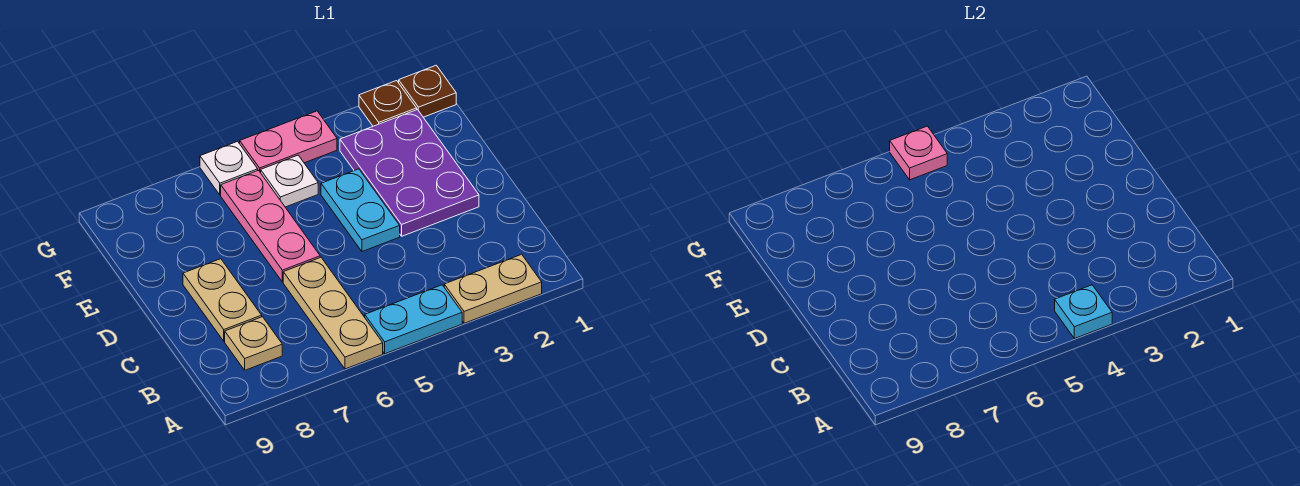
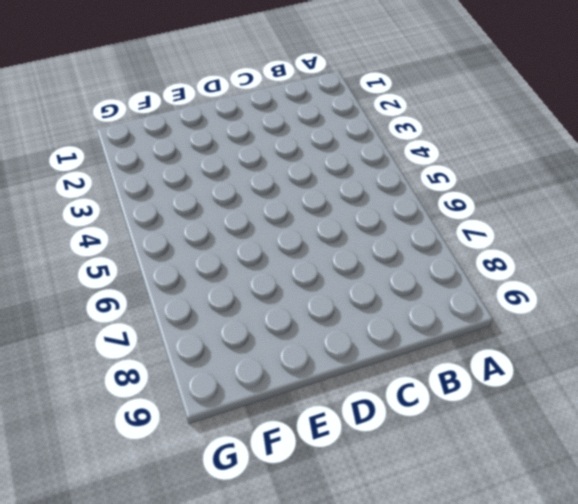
none -> tan plate A2:A3 level 1
none -> cyan plate A4:A5 level 1
none -> tan plate A6:C6 level 1

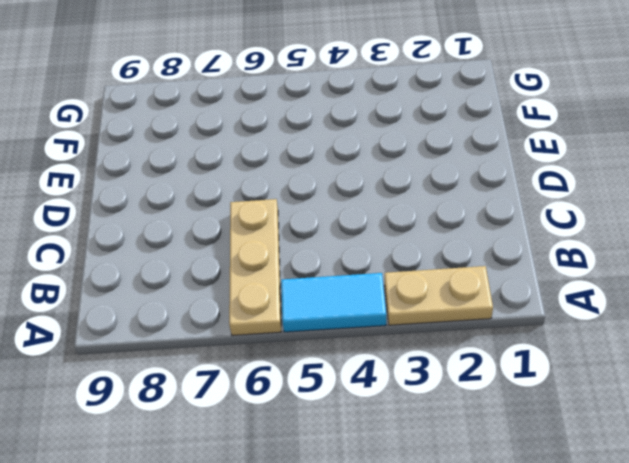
cyan tile A4:A5 level 1 -> cyan plate A4:A5 level 1
none -> tan plate B8 level 1
none -> tan plate C8:D8 level 1
none -> purple plate D2:F3 level 1

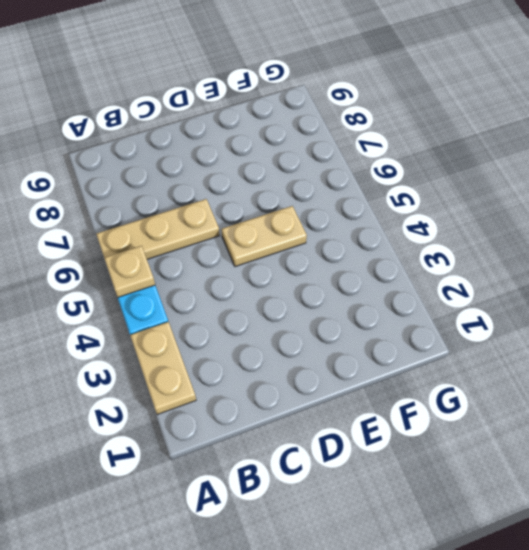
tan plate A5 level 2 -> tan plate B8 level 1
tan plate D5:E5 level 1 -> tan plate C8:D8 level 1
none -> purple plate D2:F3 level 1
none -> cyan plate D4:E4 level 1
none -> pink plate D6:F6 level 1

